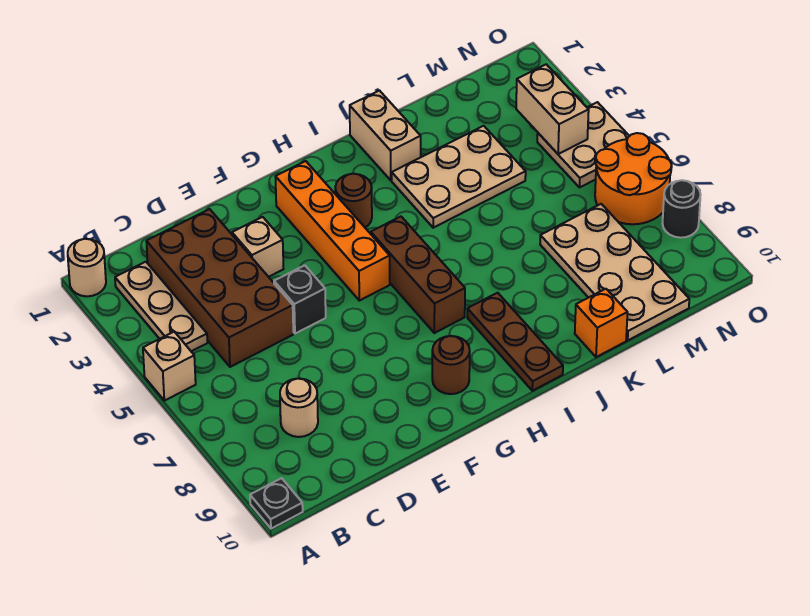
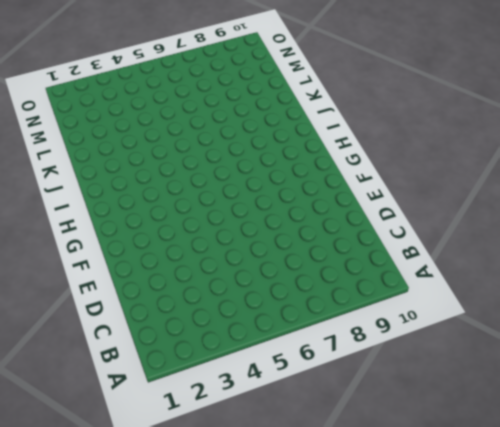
none -> tan round brick A1 level 1
none -> tan brick A5 level 1
none -> black plate A10 level 1

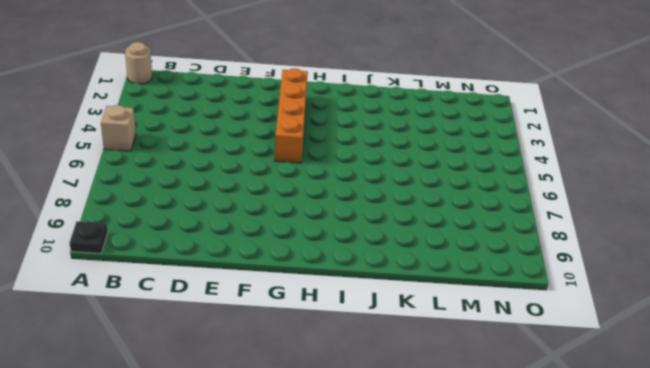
none -> tan plate B2:B4 level 1
none -> brown brick C2:D5 level 1
none -> tan round brick C8 level 1

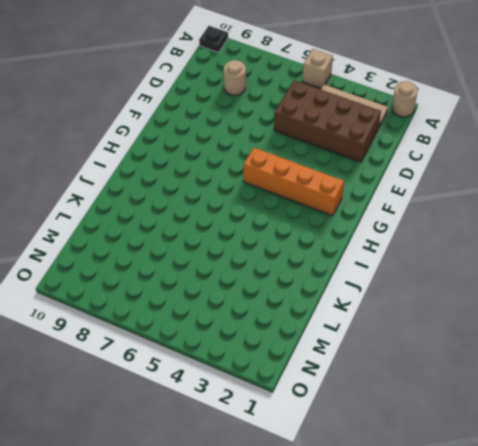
none -> tan brick E3 level 1
none -> black brick E5 level 1
none -> brown round brick G9 level 1

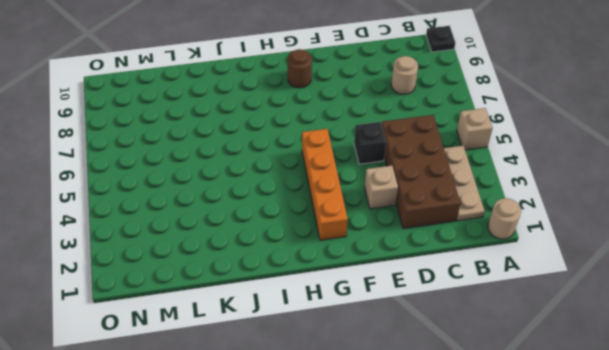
none -> brown round brick H3 level 1
none -> brown brick H5:H7 level 1
none -> brown plate I8:I10 level 1

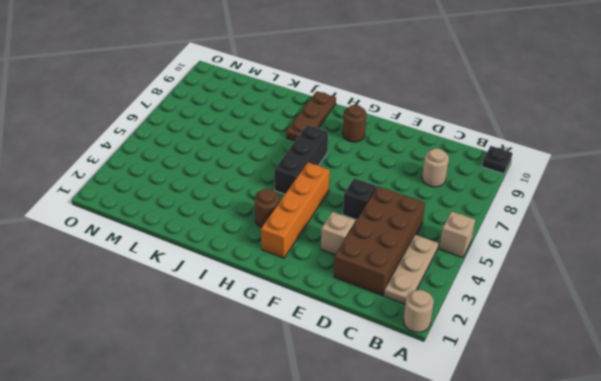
black brick H5:H7 level 1 -> brown brick H5:H7 level 1
none -> tan brick J1:J2 level 1
none -> tan plate J3:L4 level 1
none -> orange brick K10 level 1

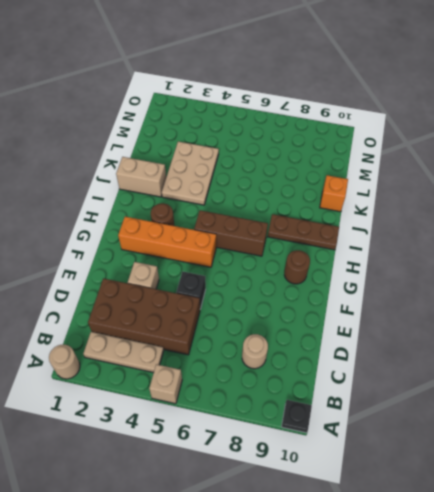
none -> tan plate L7:M10 level 1
none -> tan plate N4:O5 level 1
none -> orange round brick N6:O7 level 1

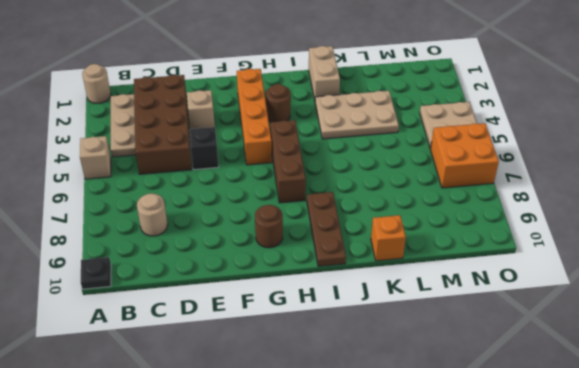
orange brick N6:O7 level 1 -> orange round brick N6:O7 level 1
none -> tan plate L7:M10 level 1
none -> black round brick O8 level 1
none -> tan brick N3:N4 level 2

